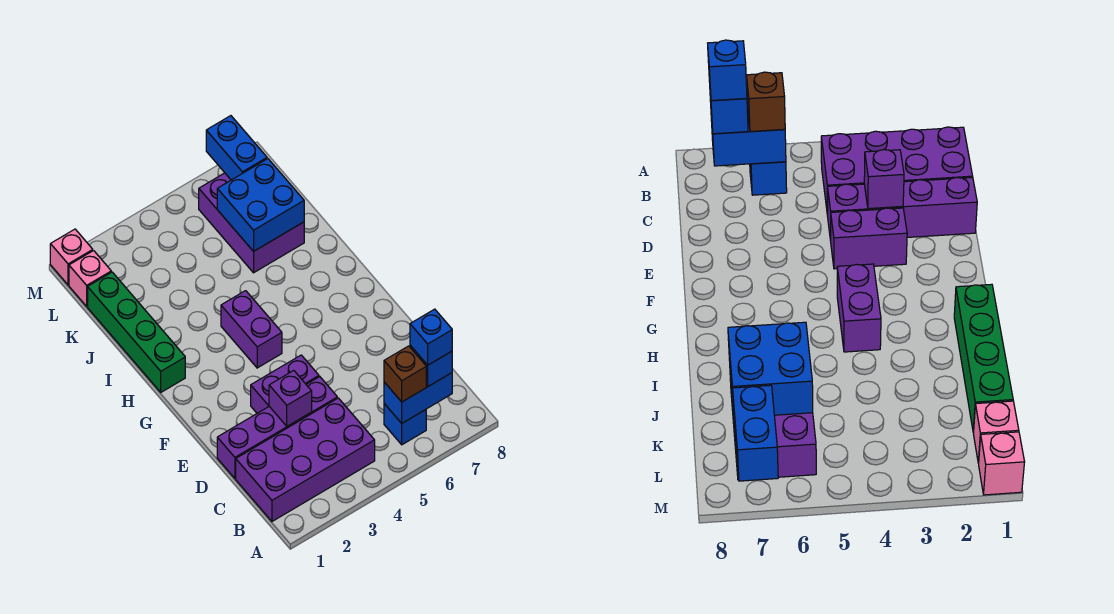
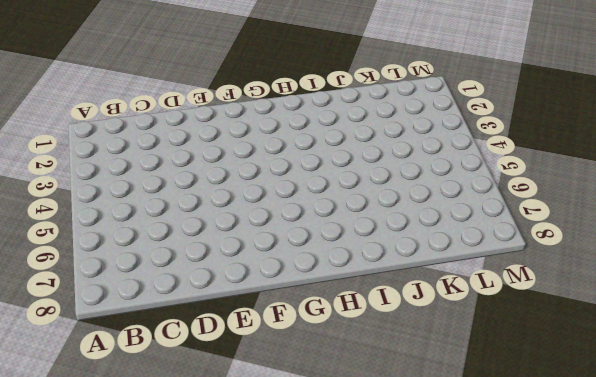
none -> purple brick B1:C4 level 1
none -> blue brick B6 level 1
none -> purple brick D1:D4 level 1

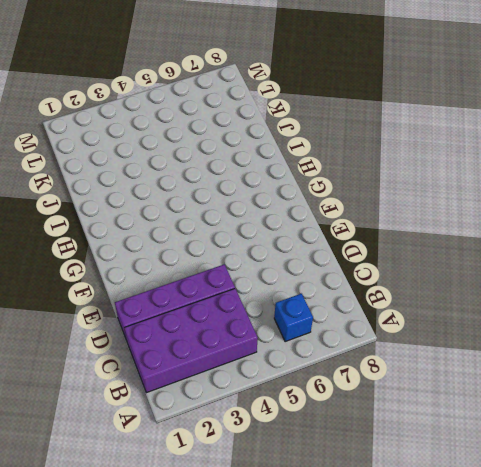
none -> purple brick E3:E4 level 1
none -> purple brick G4:H4 level 1
none -> green brick H1:K1 level 1

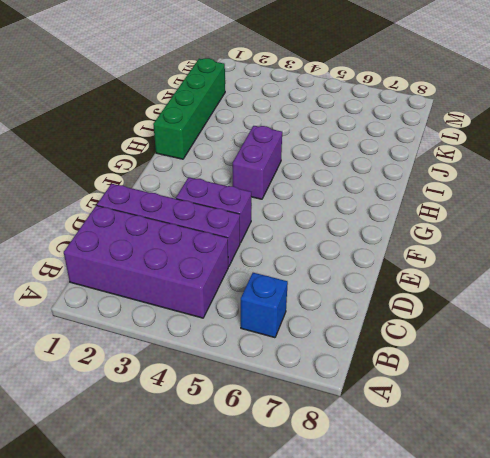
none -> purple brick J6:L7 level 1
none -> pink brick L1 level 1
none -> pink brick M1 level 1

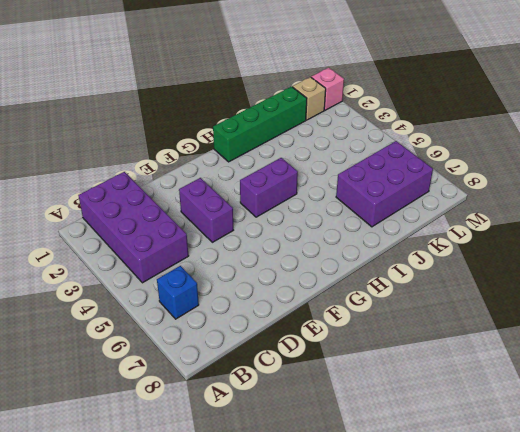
tan brick L1 level 1 -> pink brick L1 level 1
none -> purple brick D1:D4 level 1
none -> blue brick B6:B7 level 2
none -> purple brick D3 level 2

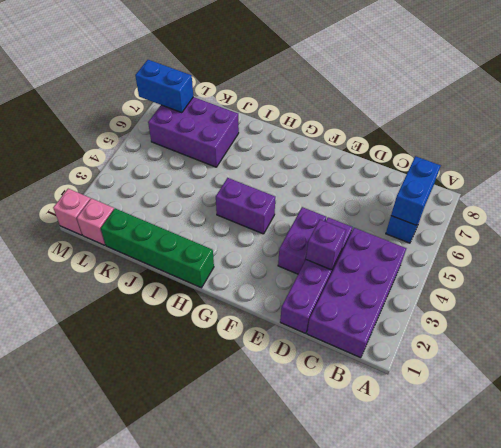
none -> blue brick J6:K7 level 2
none -> brown brick B6 level 3
none -> blue brick B7 level 3

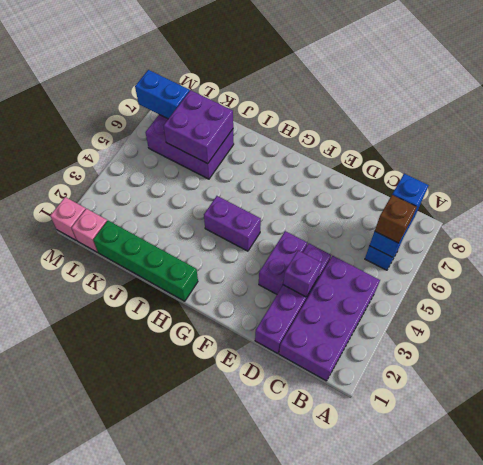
purple brick J6:K7 level 2 -> blue brick J6:K7 level 2
none -> blue brick B7 level 4

